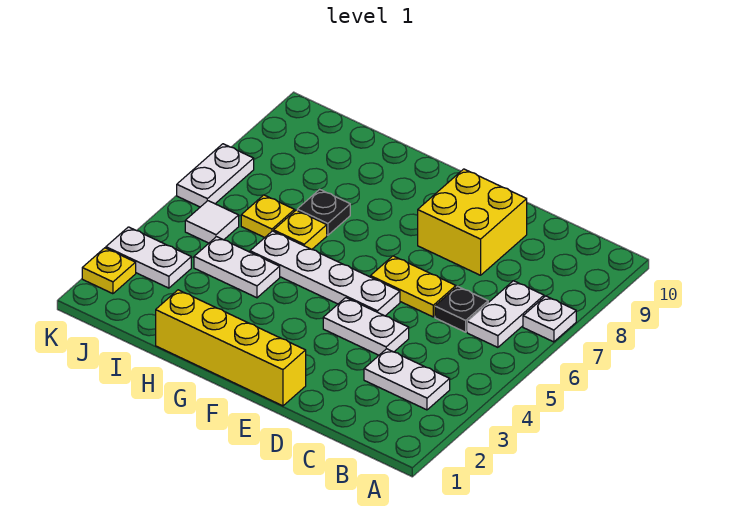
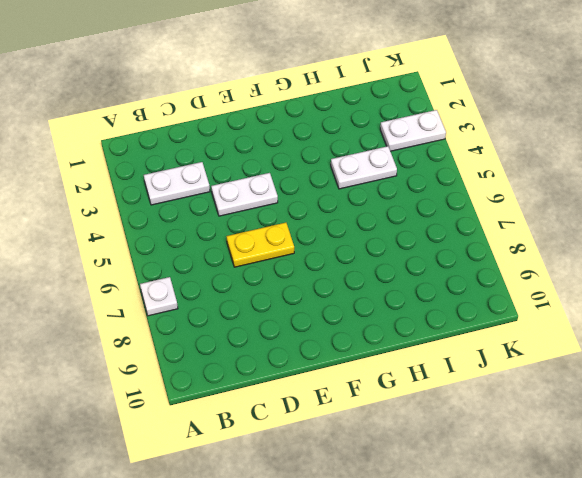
none -> white plate B6:B7 level 1
none -> black plate C6 level 1
none -> yellow brick D8:E9 level 1

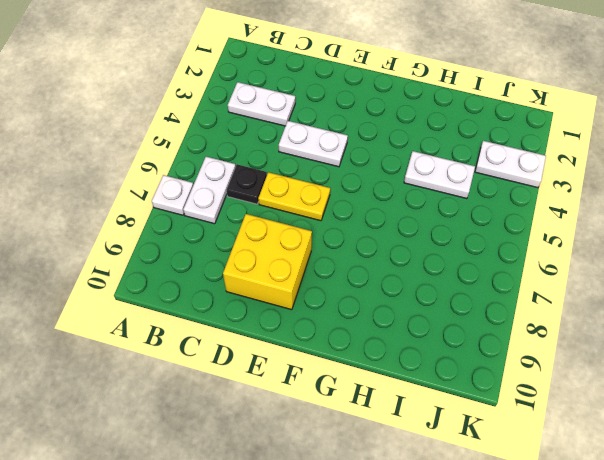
none -> yellow brick E1:H1 level 1
none -> white plate E5:H5 level 1
none -> yellow plate H6 level 1

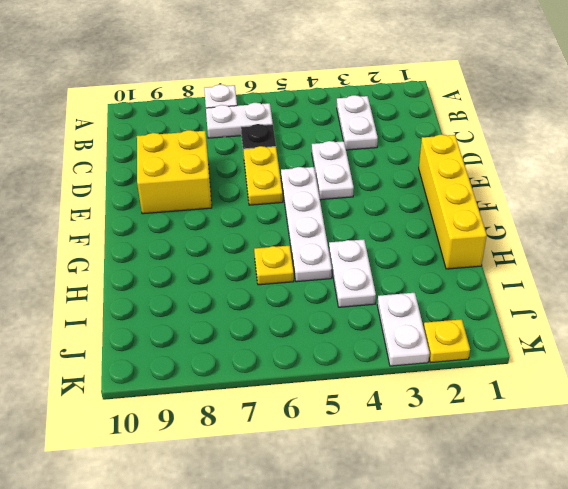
none -> black plate H7 level 1
none -> yellow plate I6 level 1
none -> white tile J5 level 1

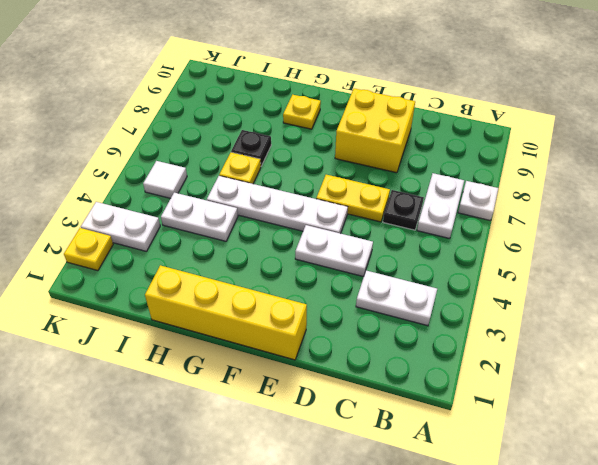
yellow plate G9 level 1 -> yellow plate I6 level 1
none -> white plate K6:K7 level 1

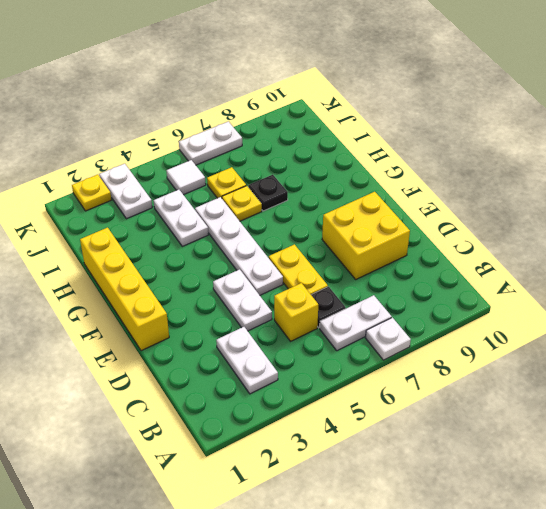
yellow brick C5 level 1 -> none

